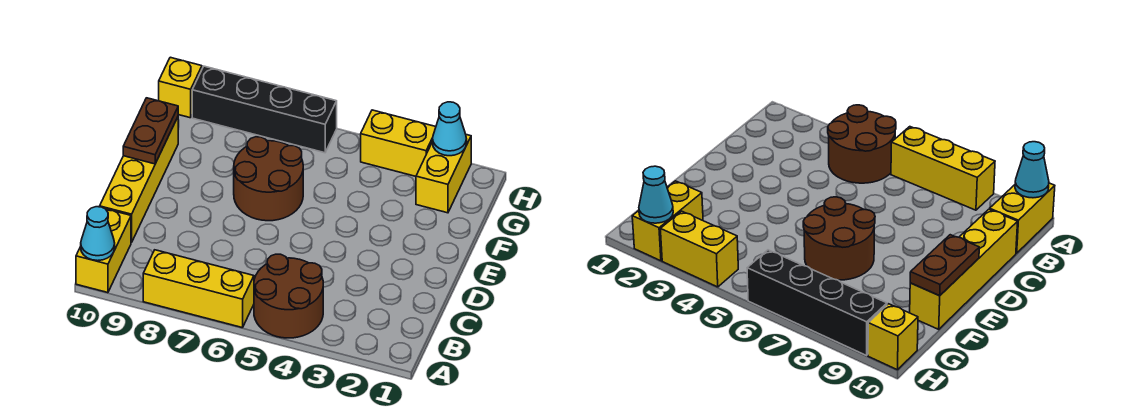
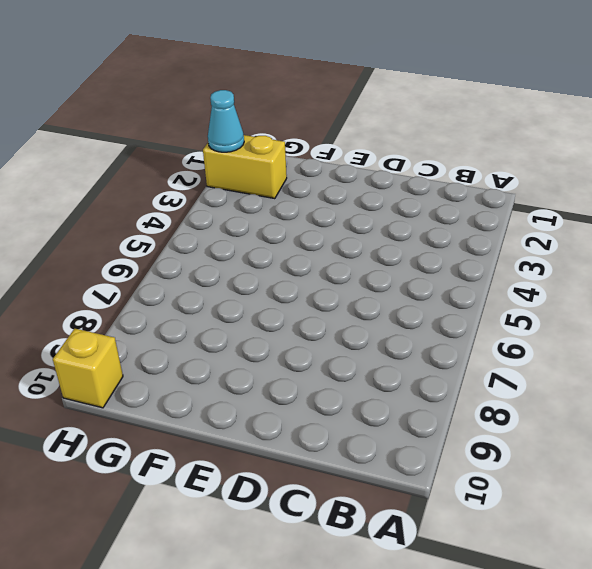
none -> brown round brick A4:B5 level 1
none -> yellow brick A6:A8 level 1
none -> yellow brick A10:B10 level 1

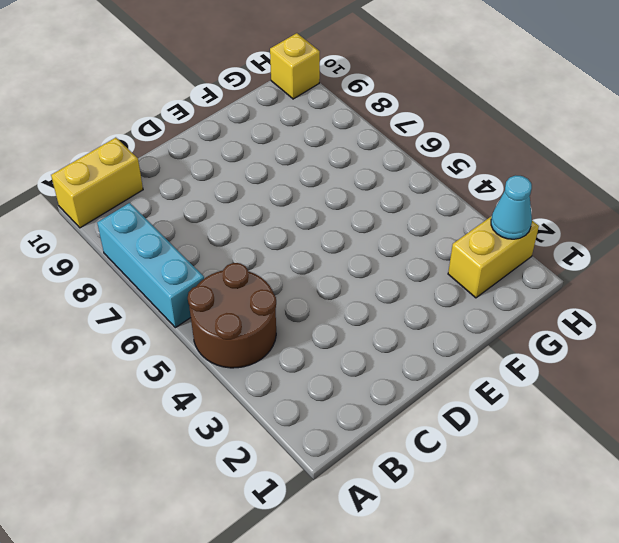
cyan brick A6:A8 level 1 -> yellow brick A6:A8 level 1
none -> yellow brick C10:F10 level 1
none -> brown round brick E6:F7 level 1
none -> yellow brick H3:H4 level 1

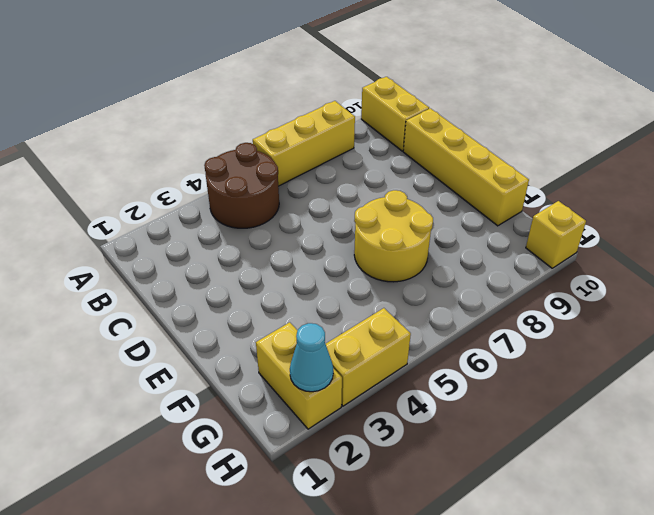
yellow round brick E6:F7 level 1 -> brown round brick E6:F7 level 1
none -> black brick H6:H9 level 1
none -> cyan cone A10 level 2
none -> brown plate E10:F10 level 2

